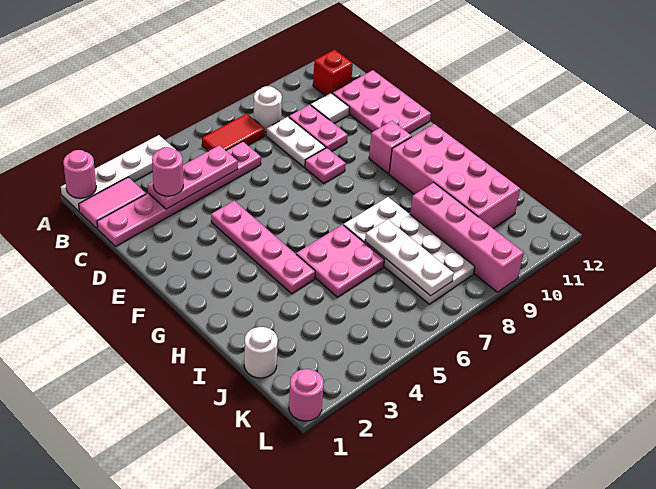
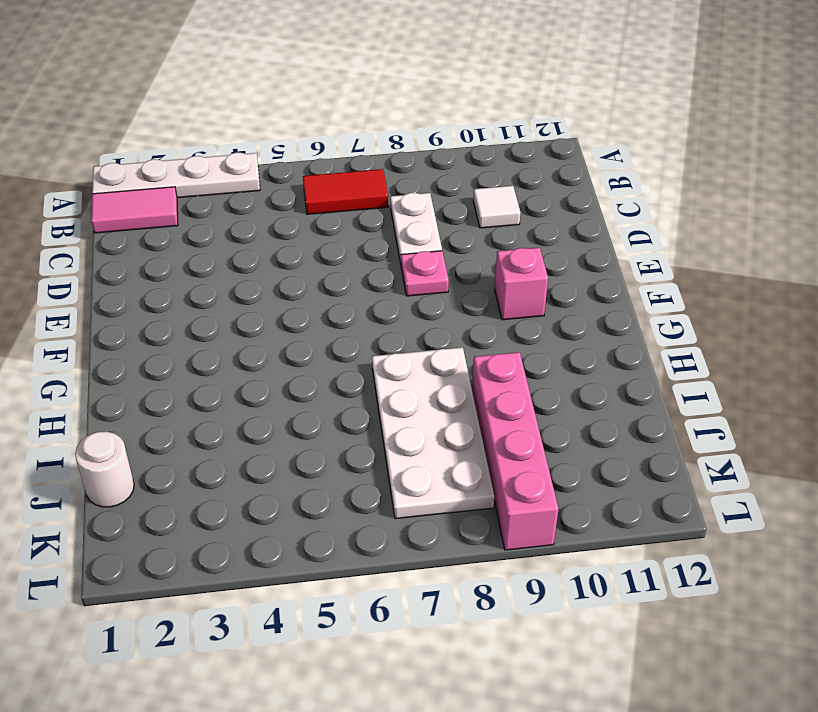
none -> white round brick B8 level 1
none -> red brick B11 level 1
none -> pink plate C1:C6 level 1

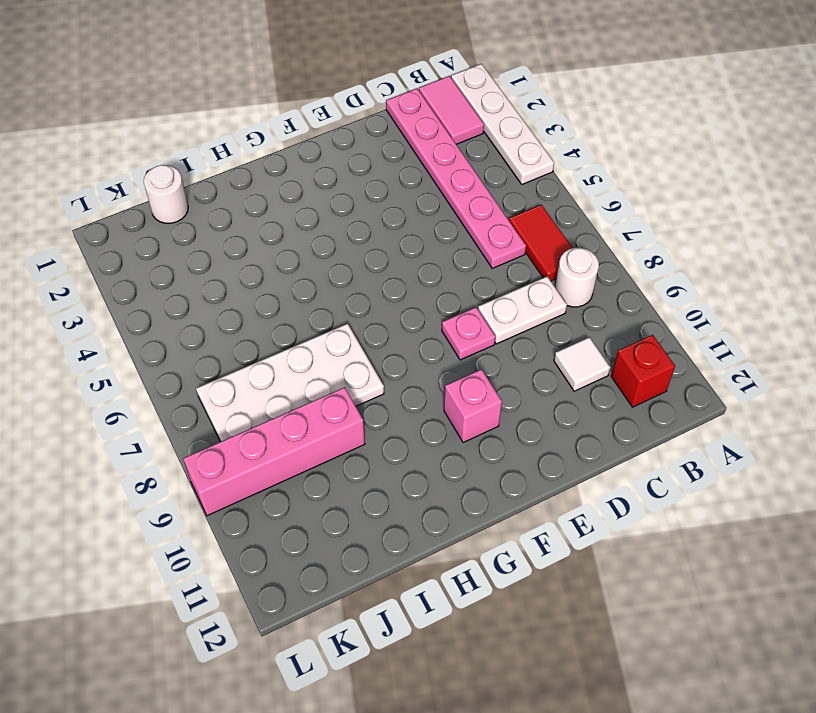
none -> pink plate C9:D9 level 1
none -> pink plate C11:E12 level 1
none -> pink plate E4:H4 level 1

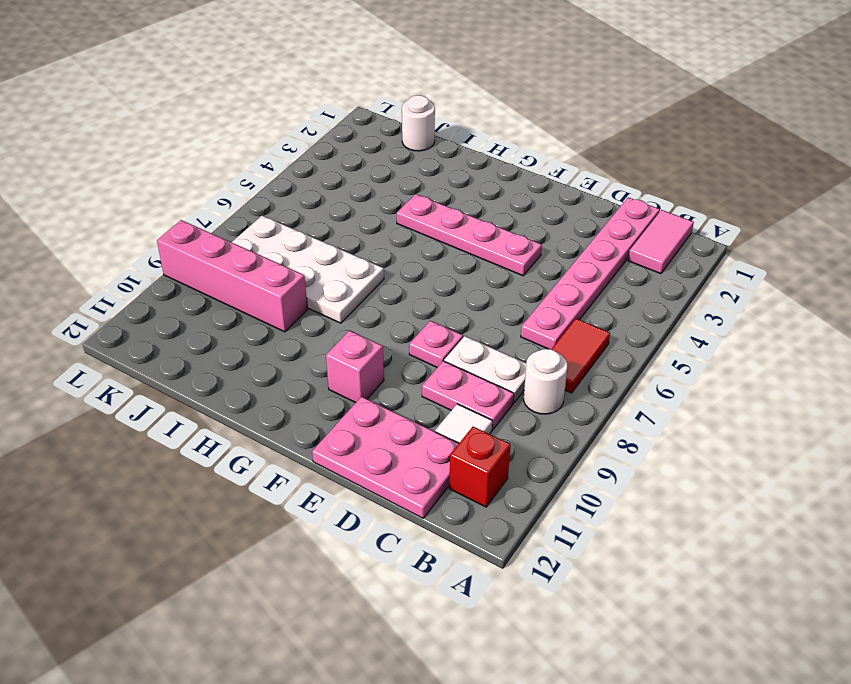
none -> white plate A1:A4 level 1
none -> pink brick G10:J11 level 1
none -> pink plate H5:I6 level 1

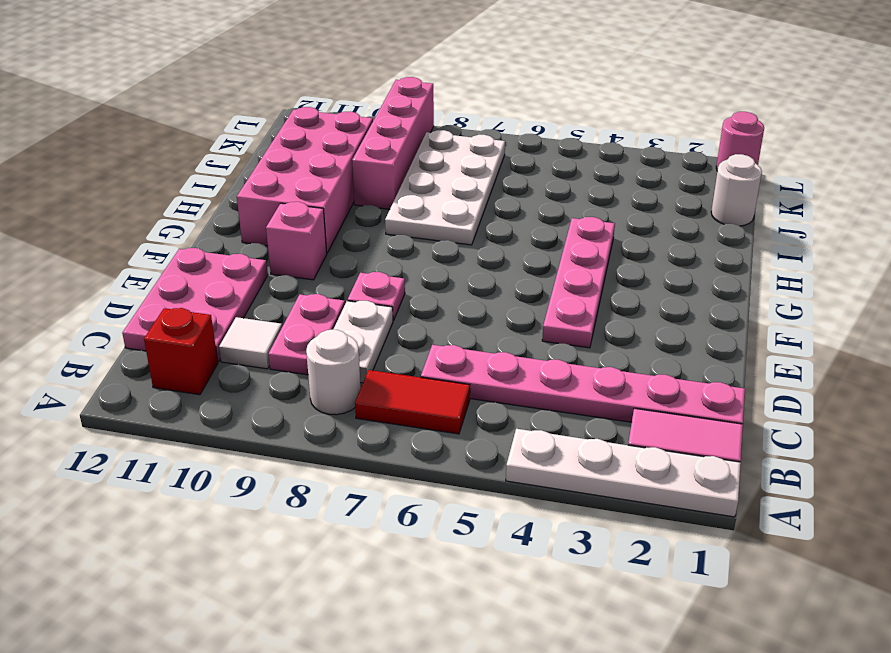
none -> pink plate H5:I6 level 1
none -> pink round brick A1 level 2
none -> pink plate C3:C5 level 2

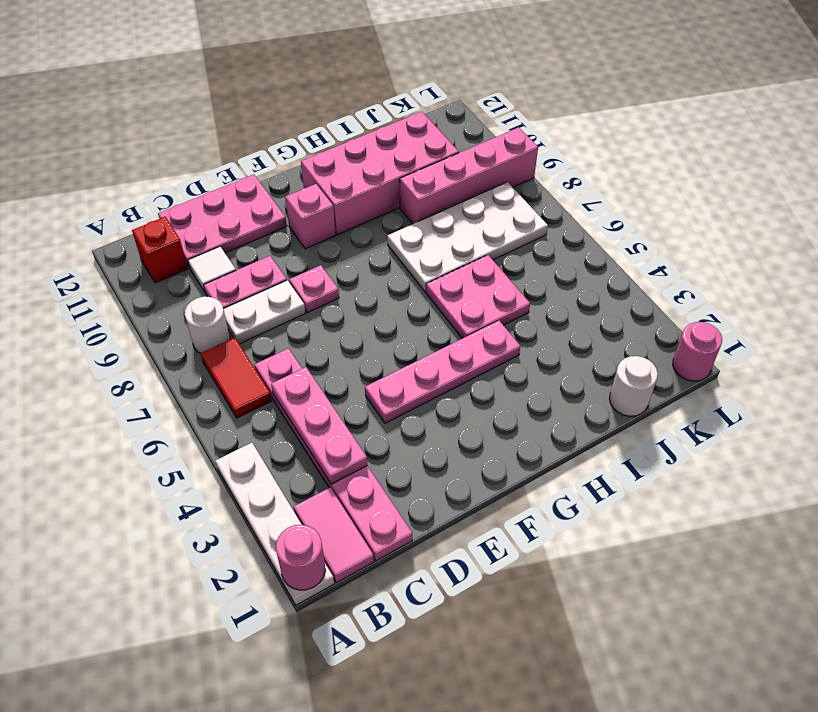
none -> white plate I7:K7 level 2
none -> pink round brick C3 level 3

